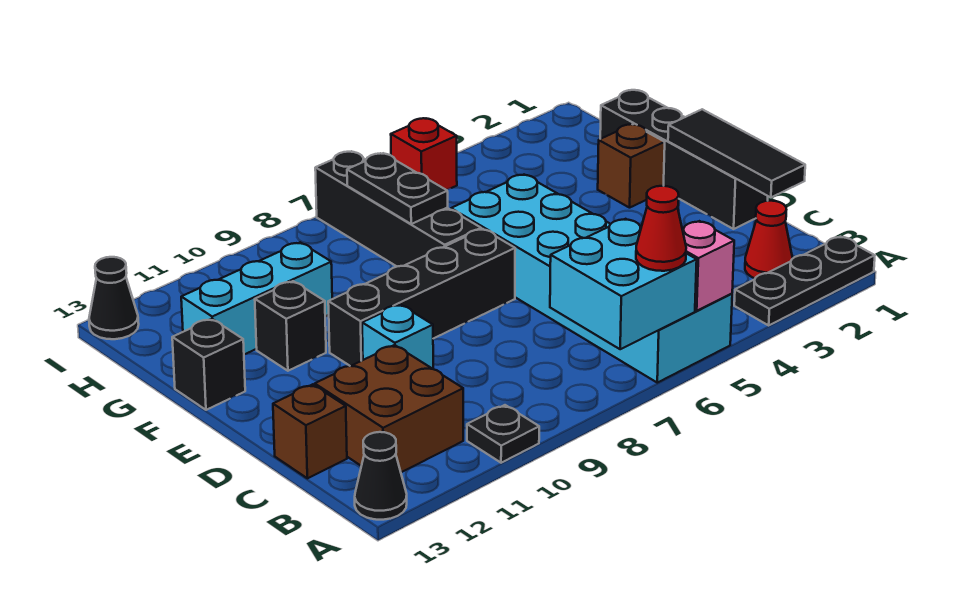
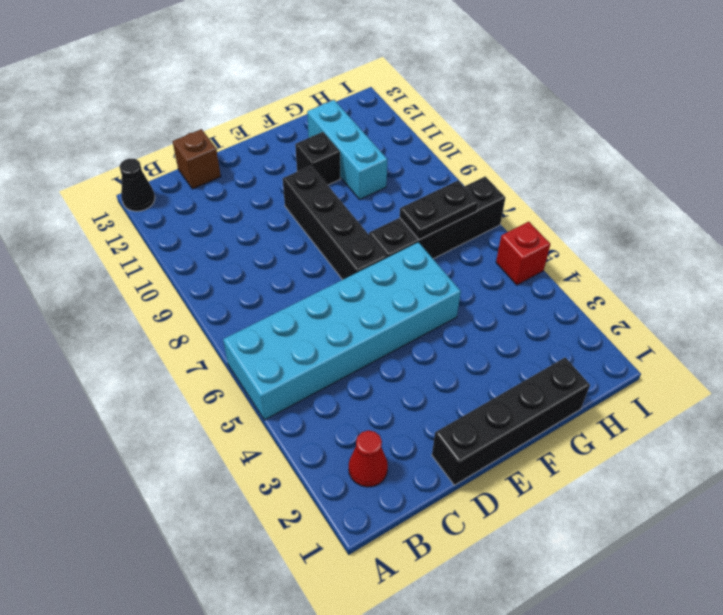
none -> black plate A1:A3 level 1
none -> black plate A10 level 1
none -> brown brick B11:C12 level 1

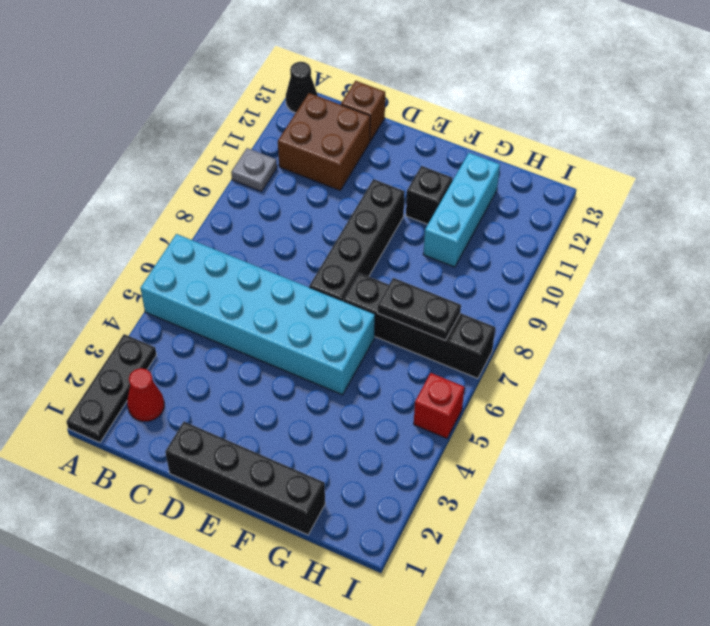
grey plate A10 level 1 -> black plate A10 level 1
none -> cyan brick D10 level 1
none -> brown brick F2 level 1
none -> black brick F13 level 1

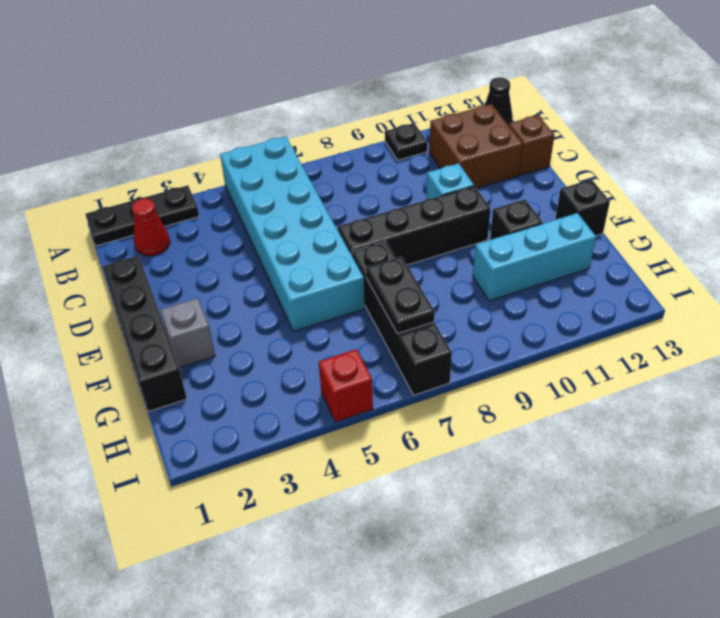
grey brick F2 level 1 -> brown brick F2 level 1
none -> black cone I13 level 1
none -> pink brick A5 level 2
none -> cyan brick A6:B7 level 2

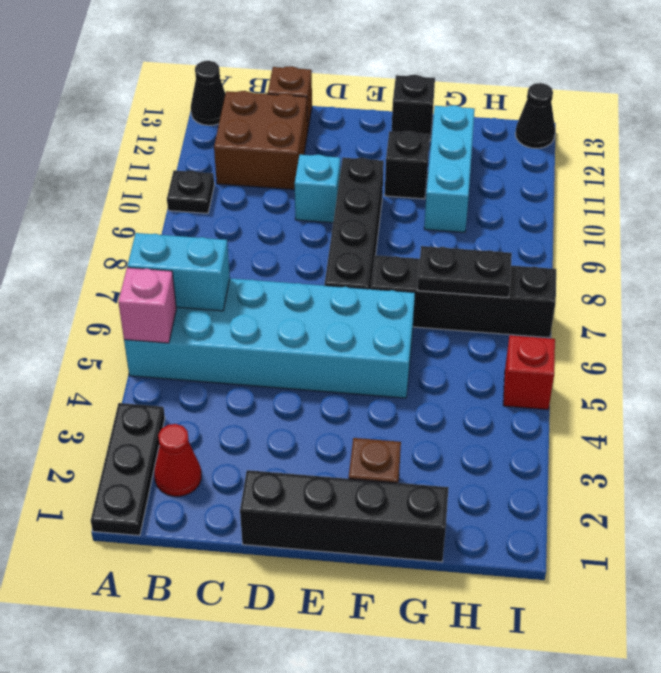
cyan brick A6:B6 level 2 -> cyan brick A6:B7 level 2
none -> black tile C1:E1 level 2
none -> red cone A6 level 3

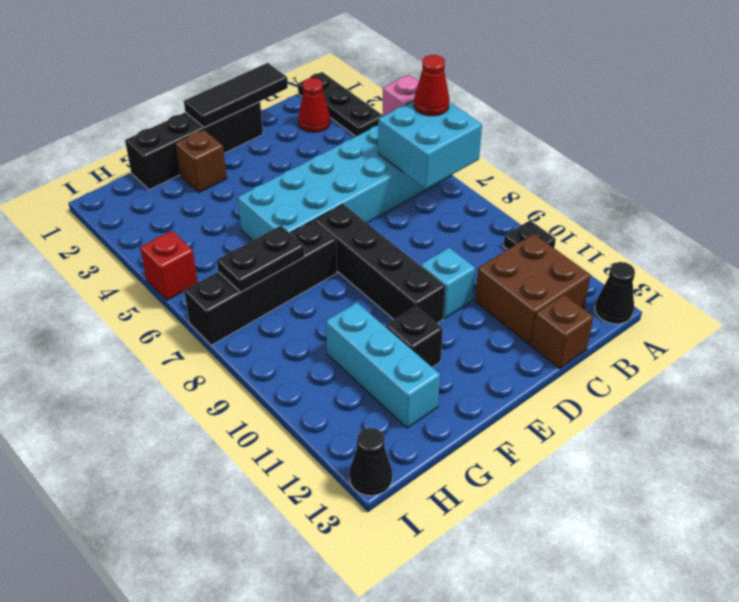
none -> black brick F13 level 1

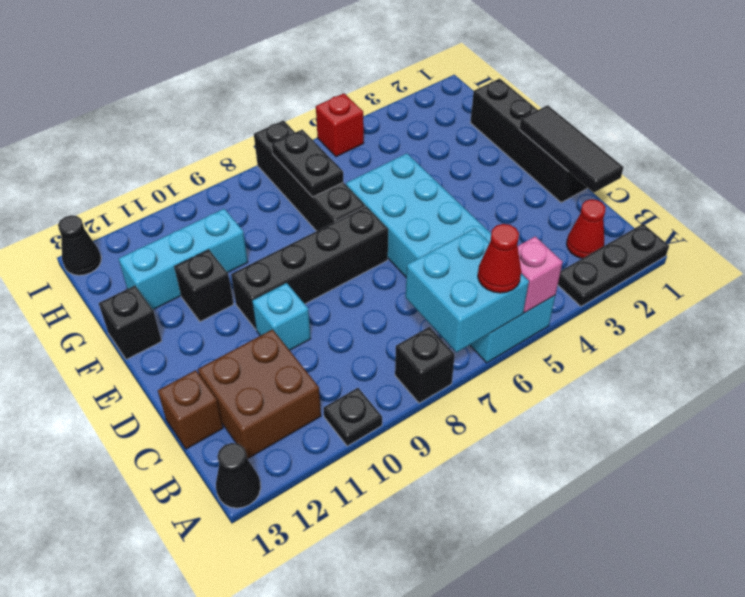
black brick A8 level 1 -> none
none -> brown brick F2 level 1

